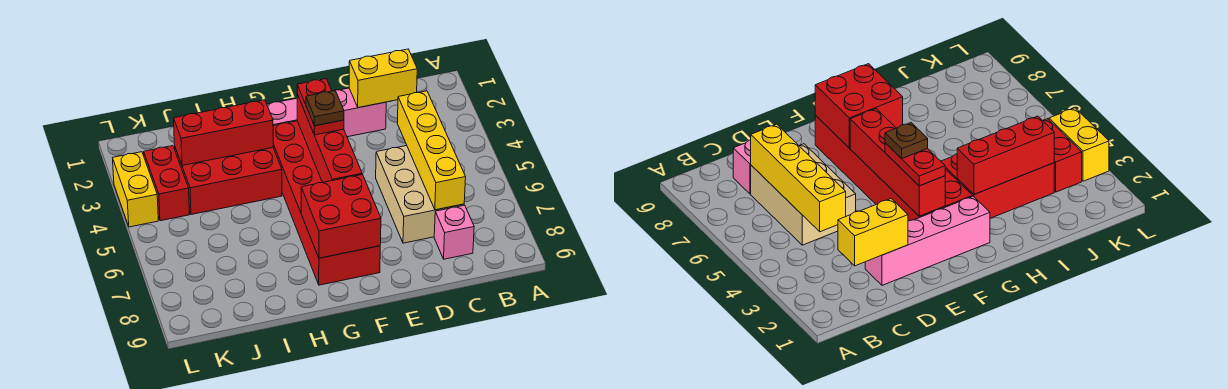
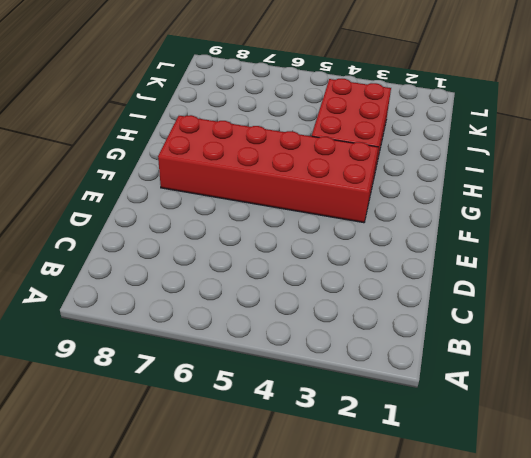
none -> tan brick C5:D7 level 1
none -> pink brick C8 level 1
none -> pink brick D2:G2 level 1

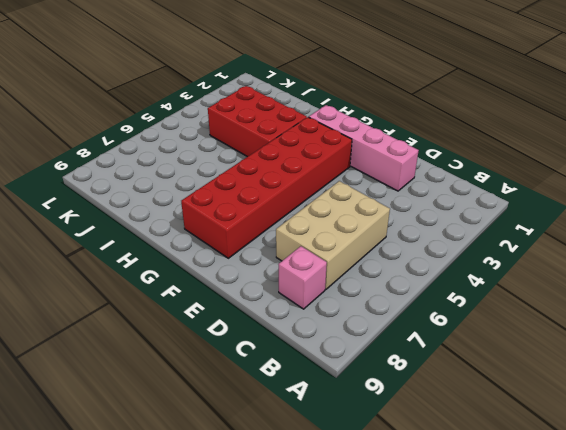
none -> red brick K3:K4 level 1
none -> yellow brick L3:L4 level 1
none -> yellow brick C2:D2 level 2

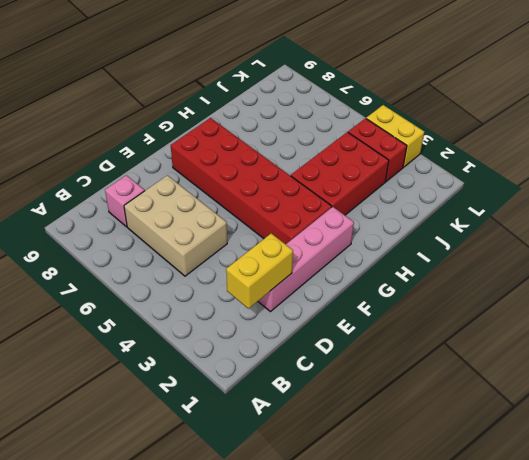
none -> yellow brick C4:C7 level 2
none -> red brick F3:F6 level 2
none -> red brick F7:G8 level 2

